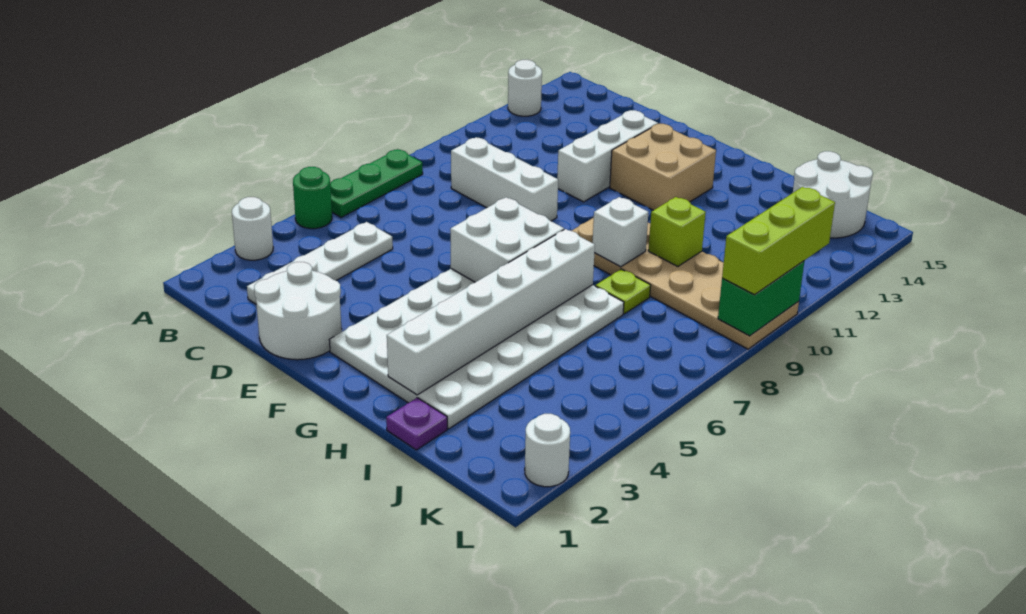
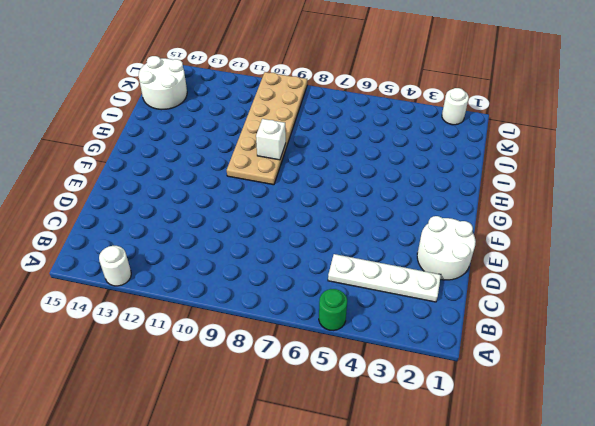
none -> white round brick A3 level 1
none -> green plate A6:A8 level 1
none -> white brick C9:E9 level 1

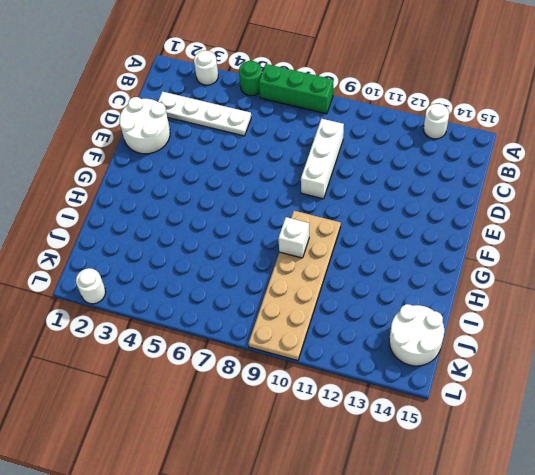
green brick A6:A8 level 1 -> green plate A6:A8 level 1
none -> white brick E11:E13 level 1
none -> white plate F2:I7 level 1
none -> tan brick F12:G13 level 1

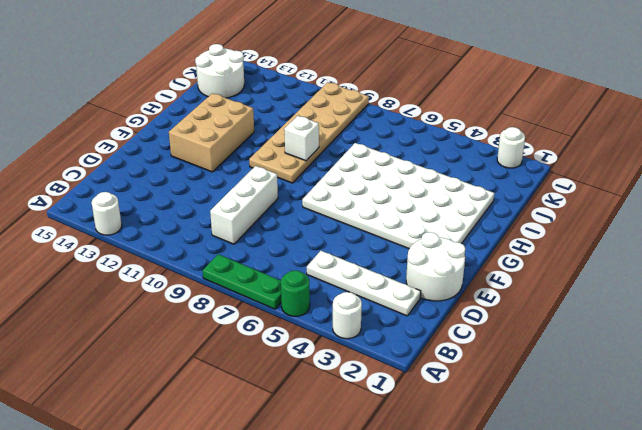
tan brick F12:H13 level 1 -> tan brick F12:G13 level 1
none -> white brick E11:E13 level 1
none -> purple plate I1 level 1
none -> lime plate I8 level 1

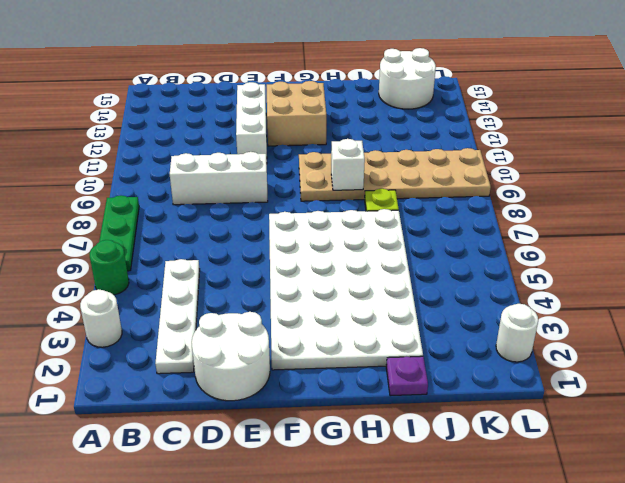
none -> white round brick A13 level 1
none -> white brick F6:G7 level 2
none -> white brick H2:H7 level 2

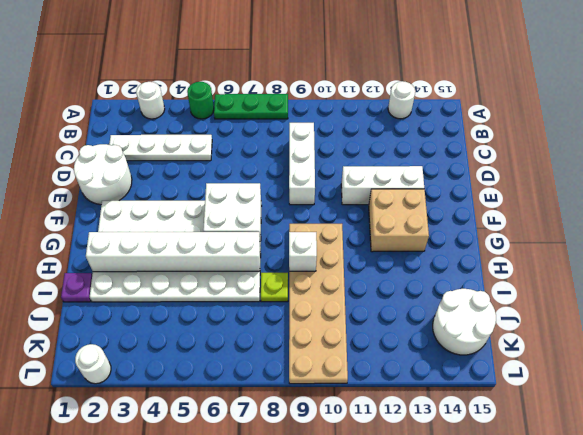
none -> lime brick I10 level 2
none -> green brick L9:L10 level 2
none -> lime brick L9:L11 level 3

